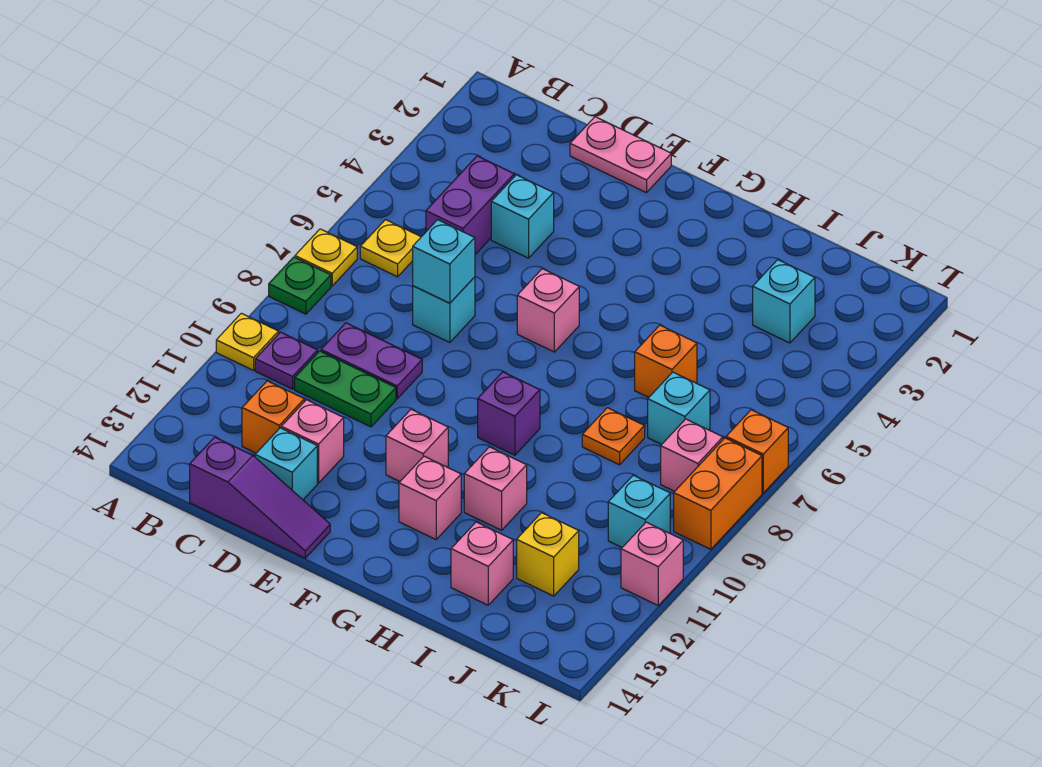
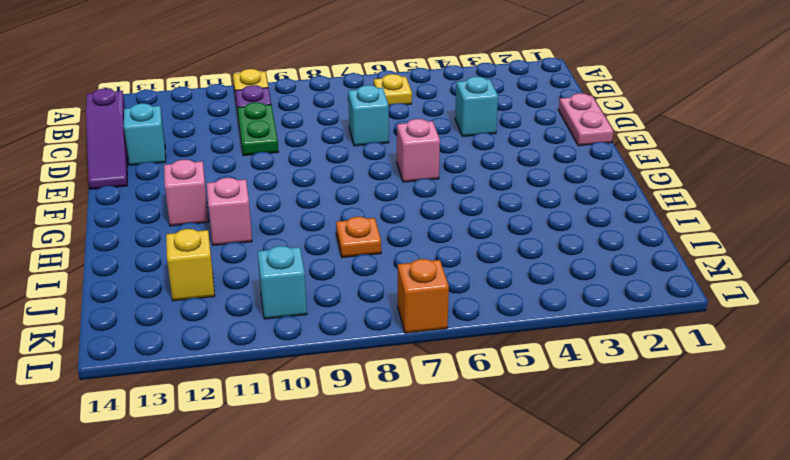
none -> yellow plate A7 level 1
none -> green plate A8 level 1
none -> purple brick C4:C5 level 1
none -> purple plate C9:D9 level 1

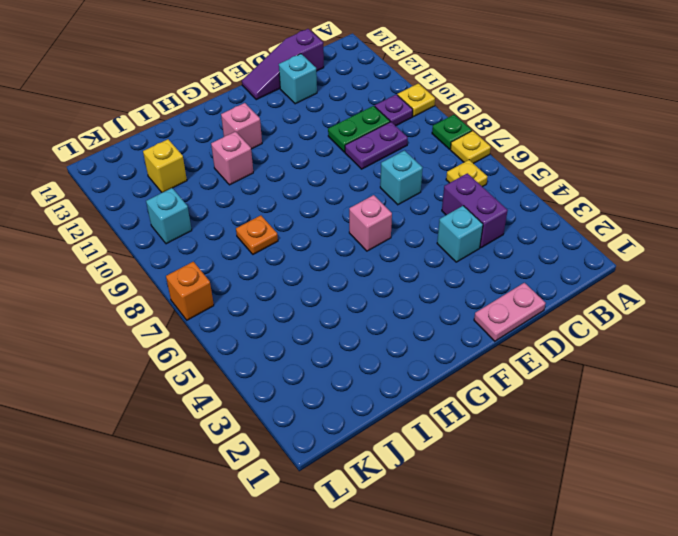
none -> orange brick C12 level 1
none -> pink brick D12 level 1
none -> pink brick F11 level 1
none -> purple brick G9 level 1

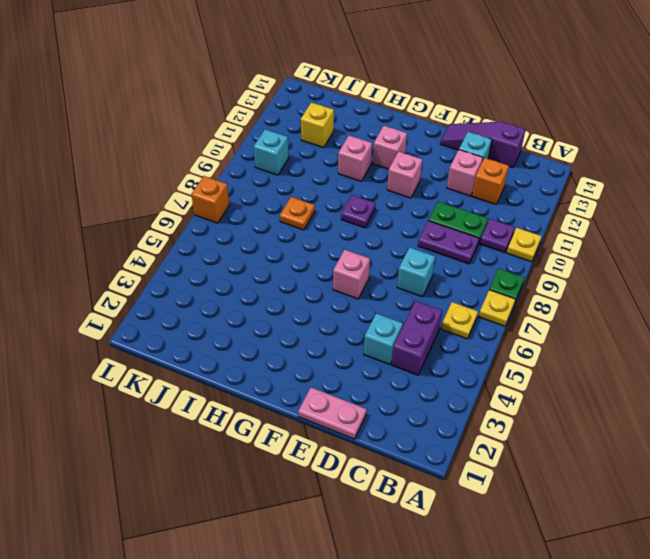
purple plate G9 level 1 -> purple brick G9 level 1
none -> orange brick I6 level 1
none -> pink brick I13 level 1
none -> cyan brick J3 level 1
none -> cyan brick J7 level 1

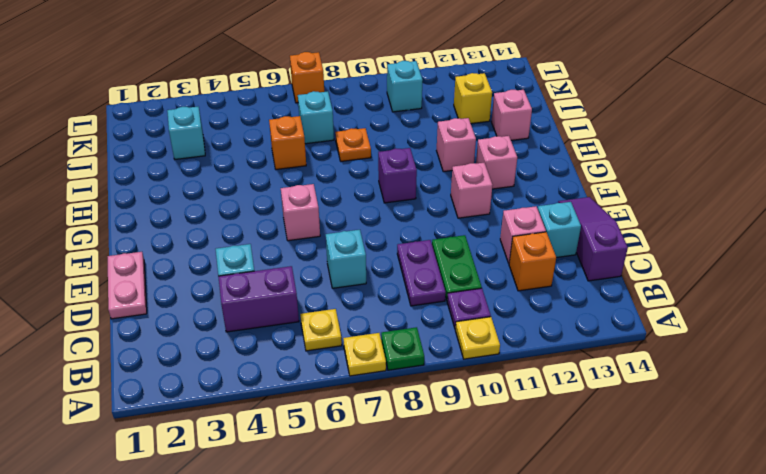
none -> pink brick K8 level 1
none -> orange brick L8:L9 level 1
none -> pink brick L11 level 1
none -> cyan brick D7 level 2

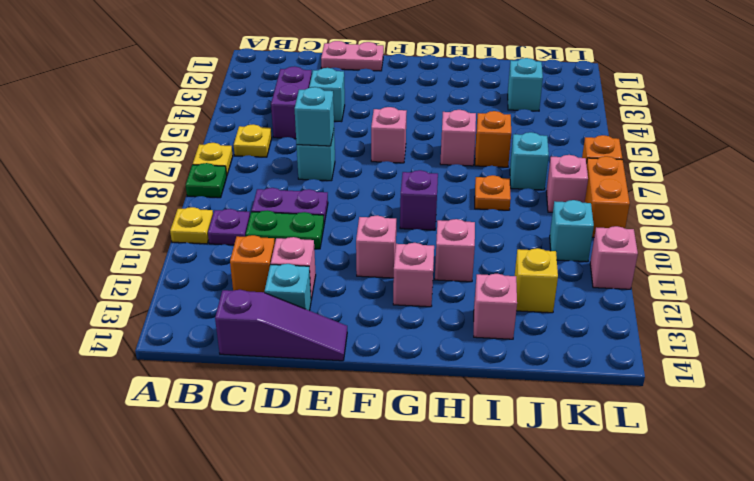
pink brick H6 level 1 -> none

